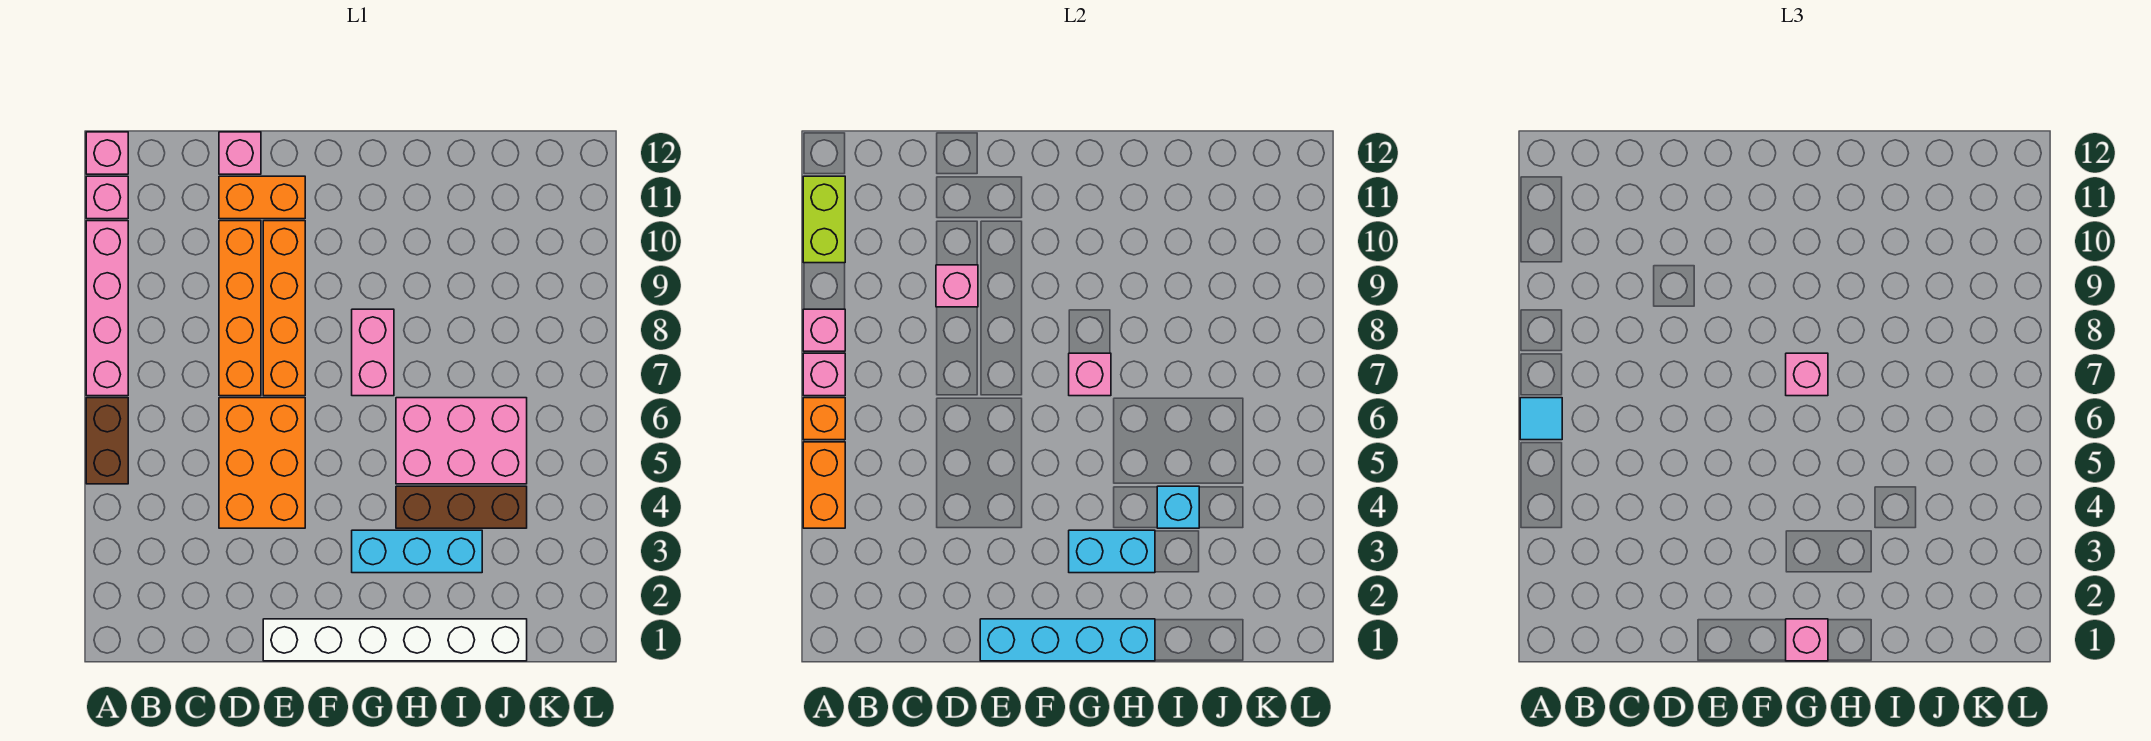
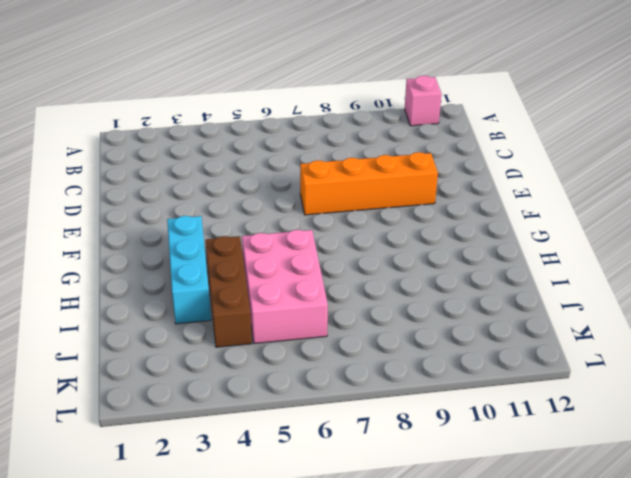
none -> brown brick A5:A6 level 1
none -> pink brick A7:A10 level 1
none -> pink brick A12 level 1

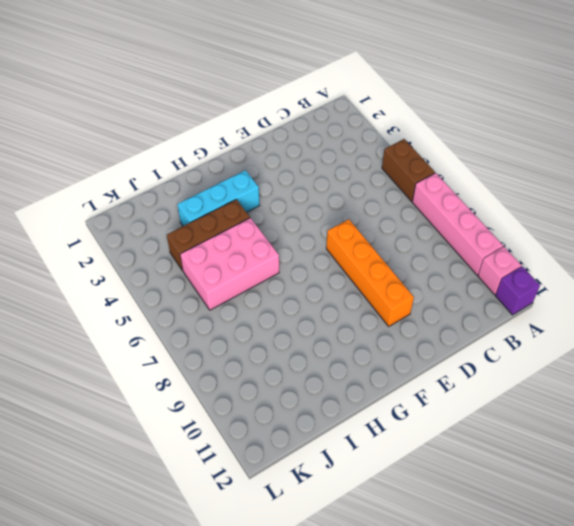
purple brick A12 level 1 -> pink brick A12 level 1
none -> orange brick D4:E6 level 1
none -> orange brick D7:D10 level 1
none -> orange brick D11:E11 level 1

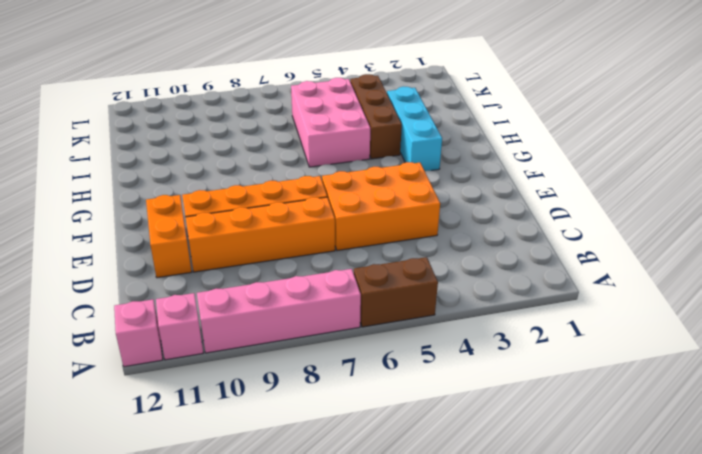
none -> pink brick D12 level 1
none -> white brick E1:J1 level 1
none -> pink brick G7:G8 level 1

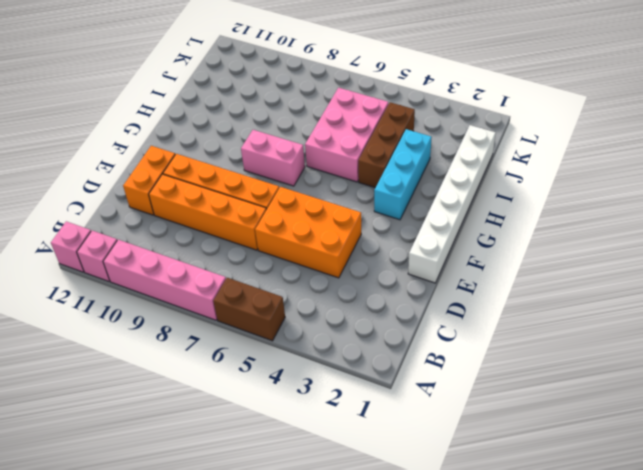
none -> pink brick D12 level 1
none -> orange brick A4:A5 level 2
none -> orange brick A6 level 2

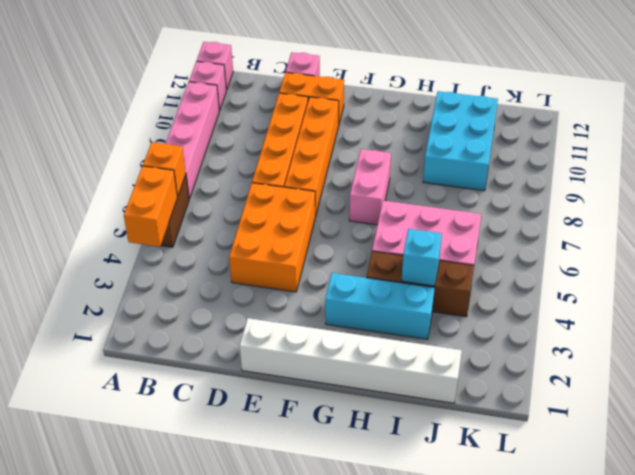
cyan brick I9:J11 level 1 -> none
none -> pink brick A7 level 2
none -> pink brick A8 level 2
none -> lime brick A10:A11 level 2

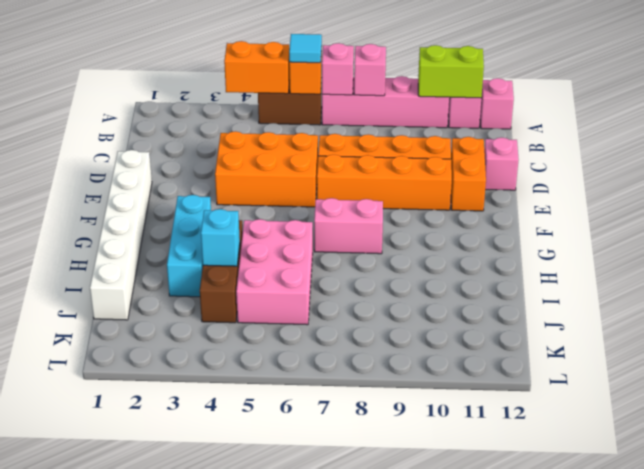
none -> pink brick D9 level 2
none -> cyan brick E1:H1 level 2
none -> cyan brick G3:H3 level 2

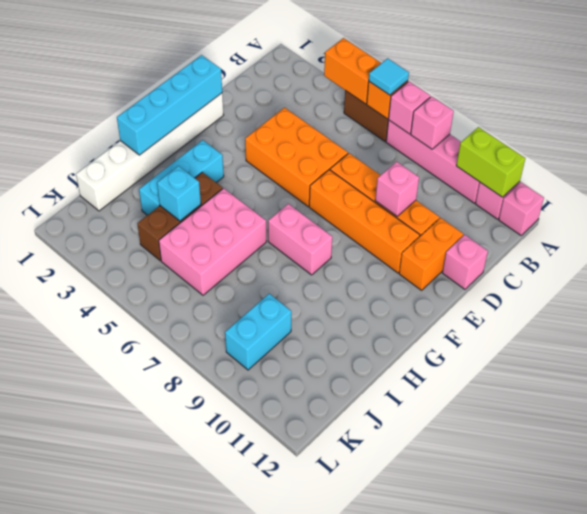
cyan brick J9:K9 level 1 -> cyan brick G3:H3 level 2
none -> pink brick G7 level 2
none -> pink brick G1 level 3
none -> pink brick G7 level 3

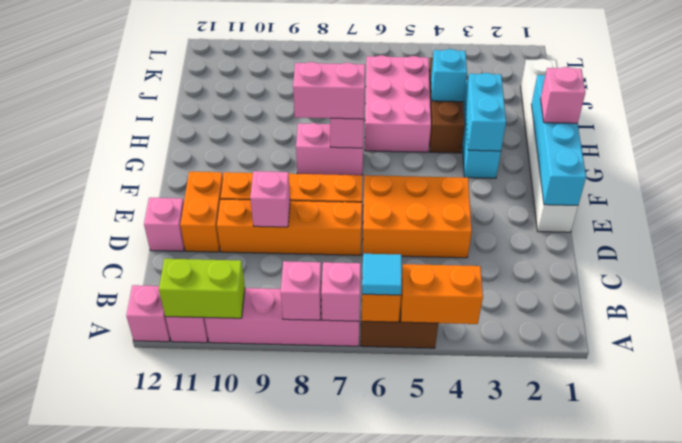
pink brick G7:G8 level 3 -> pink brick G7 level 3

